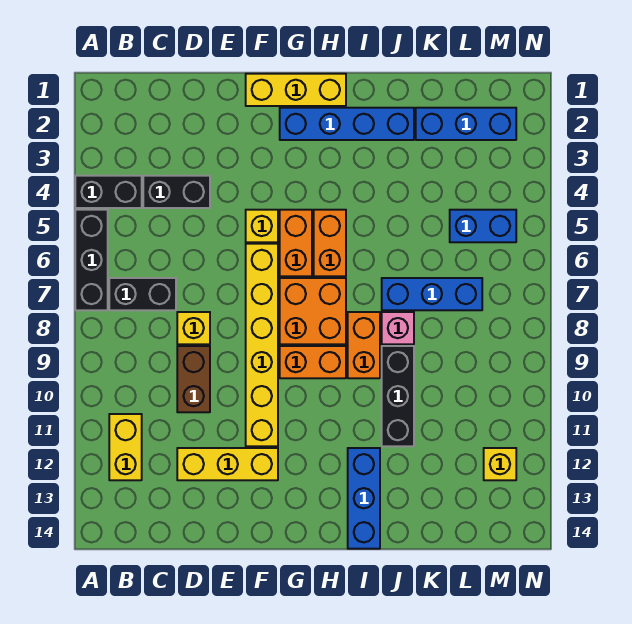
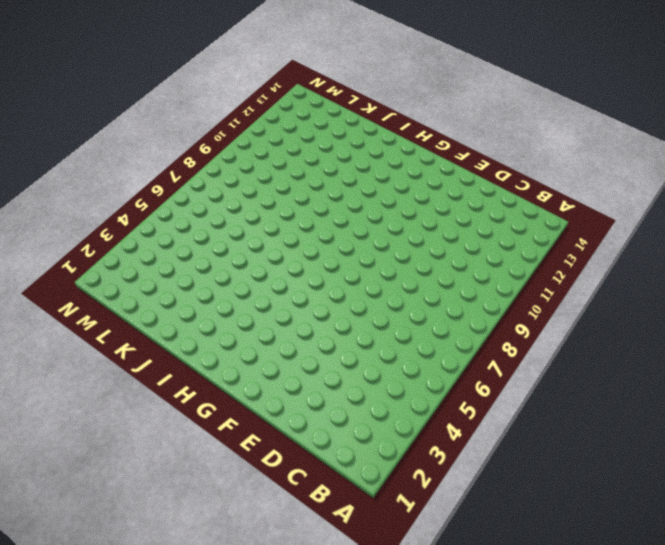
none -> black brick A4:B4 level 1
none -> black brick A5:A7 level 1
none -> black brick B7:C7 level 1

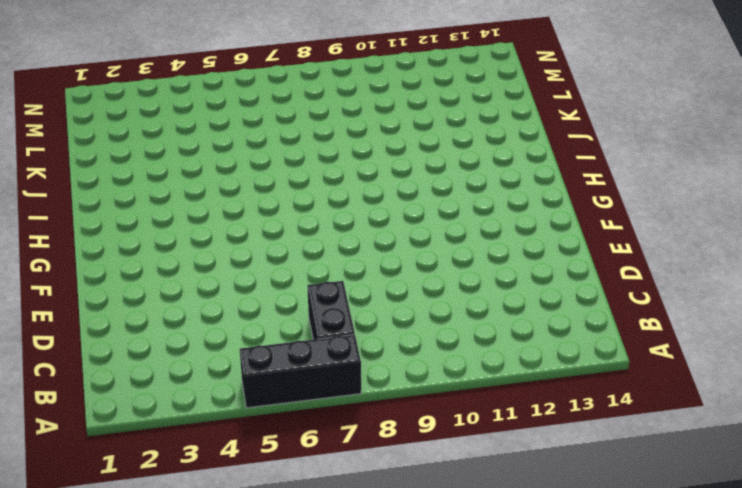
none -> black brick A4:B4 level 1
none -> yellow brick B11:B12 level 1
none -> black brick C4:D4 level 1

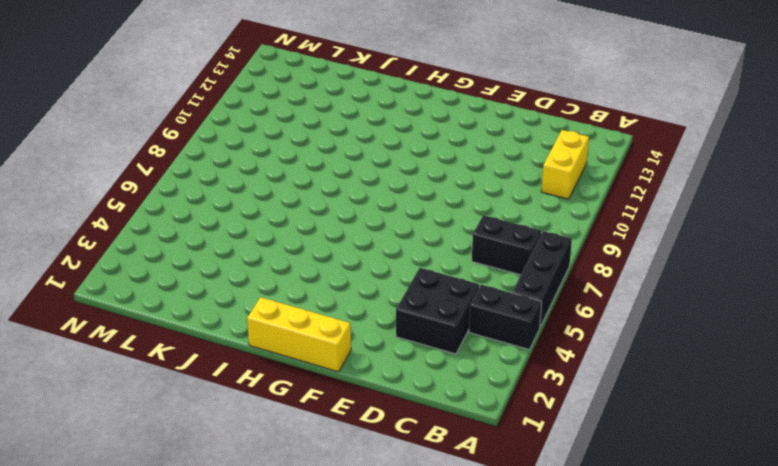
black brick C3:D4 level 1 -> black brick C4:D4 level 1
none -> yellow brick D8 level 1
none -> brown brick D9:D10 level 1
none -> yellow brick D12:F12 level 1

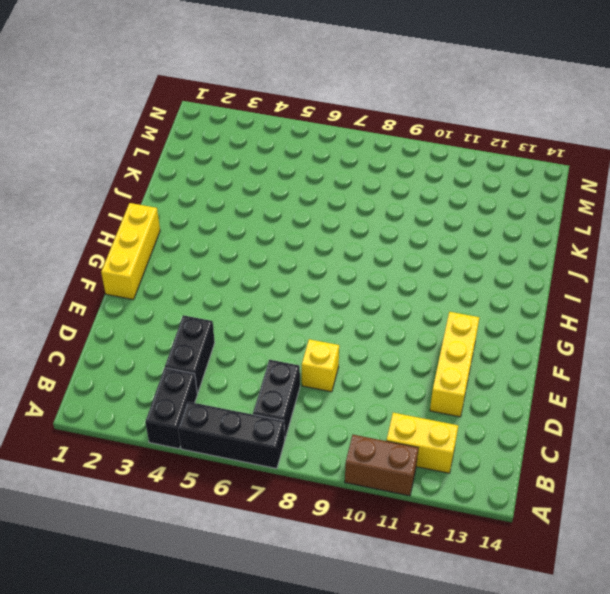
brown brick A10:A11 level 1 -> brown brick D9:D10 level 1
none -> yellow brick F5 level 1
none -> yellow brick F6:F11 level 1
none -> blue brick G2:J2 level 1

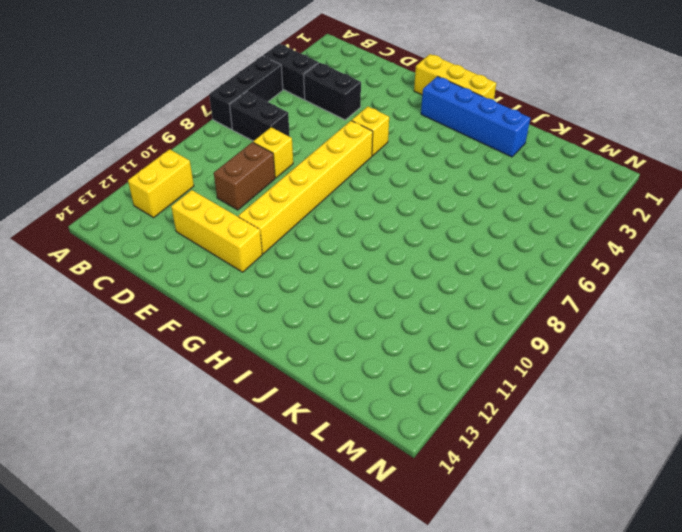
none -> orange brick G5:G6 level 1
none -> orange brick G7:H8 level 1
none -> orange brick G9:H9 level 1

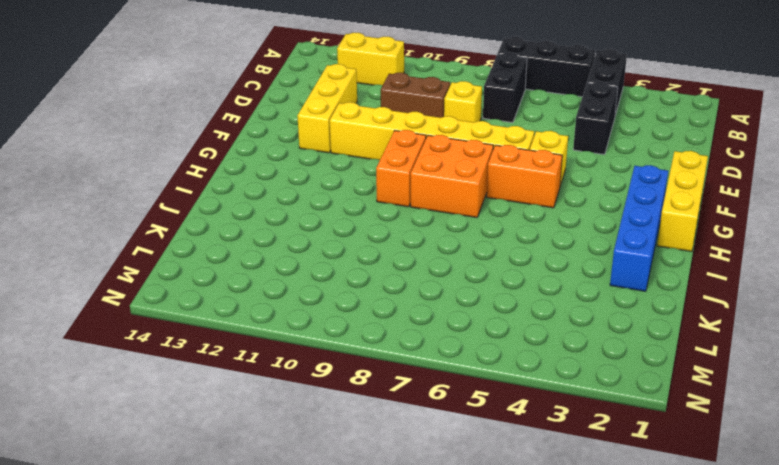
none -> orange brick H5:H6 level 1
none -> orange brick I8:I9 level 1
none -> blue brick I12:I14 level 1

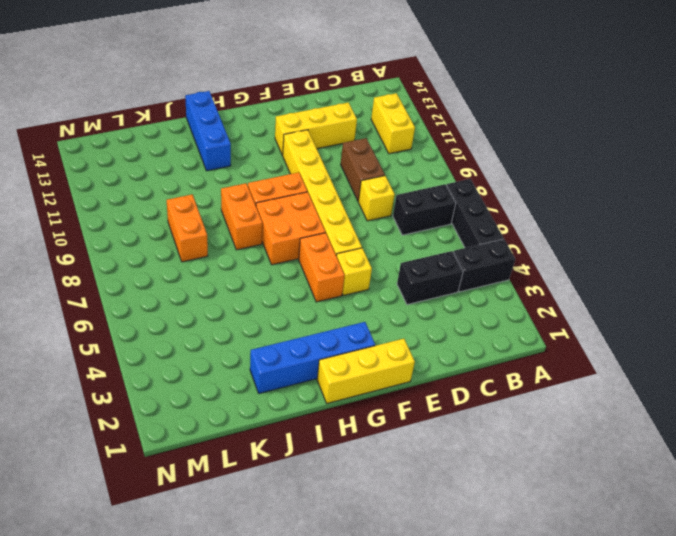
orange brick K8:K9 level 1 -> orange brick H5:H6 level 1
none -> blue brick J7:L7 level 1
none -> pink brick J8 level 1
none -> black brick J9:J11 level 1

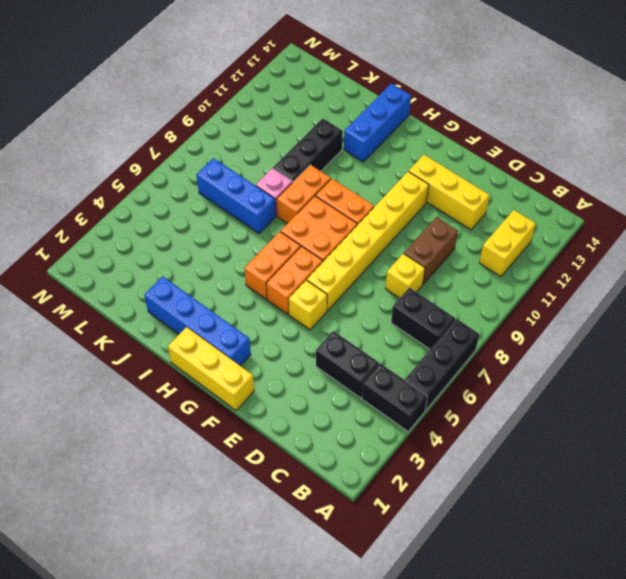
none -> blue brick K2:M2 level 1
none -> blue brick L5:M5 level 1
none -> yellow brick M12 level 1

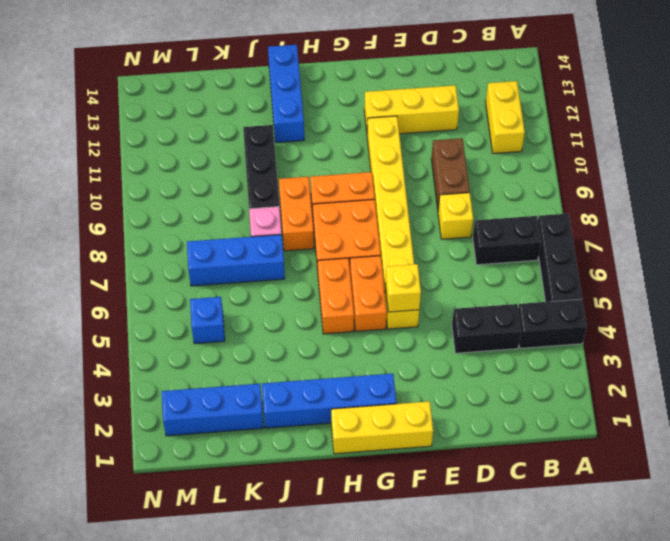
yellow brick F5 level 2 -> yellow brick M12 level 1
blue brick L5 level 1 -> blue brick L5:M5 level 1

